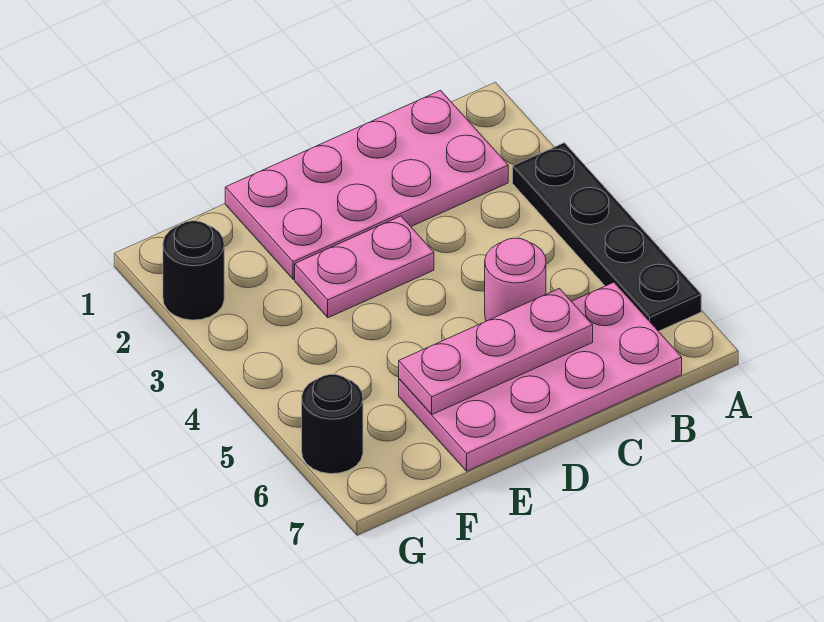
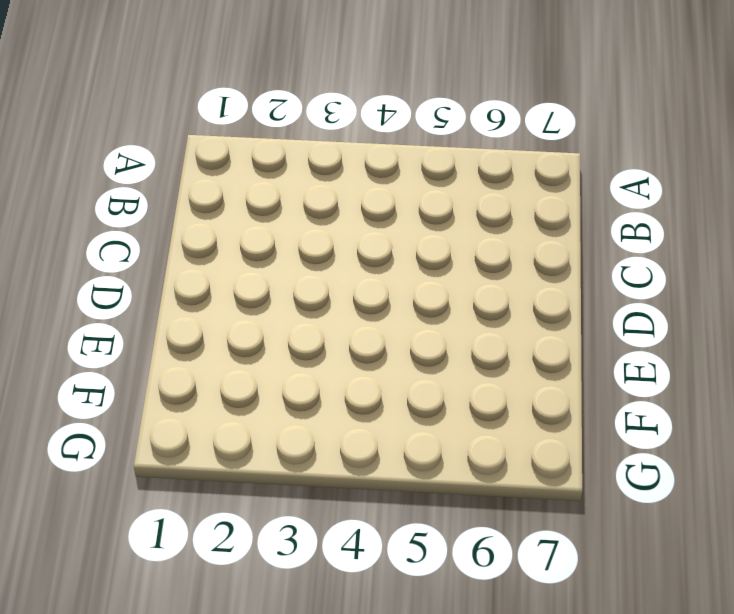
none -> black plate A3:A6 level 1
none -> pink plate B1:E2 level 1

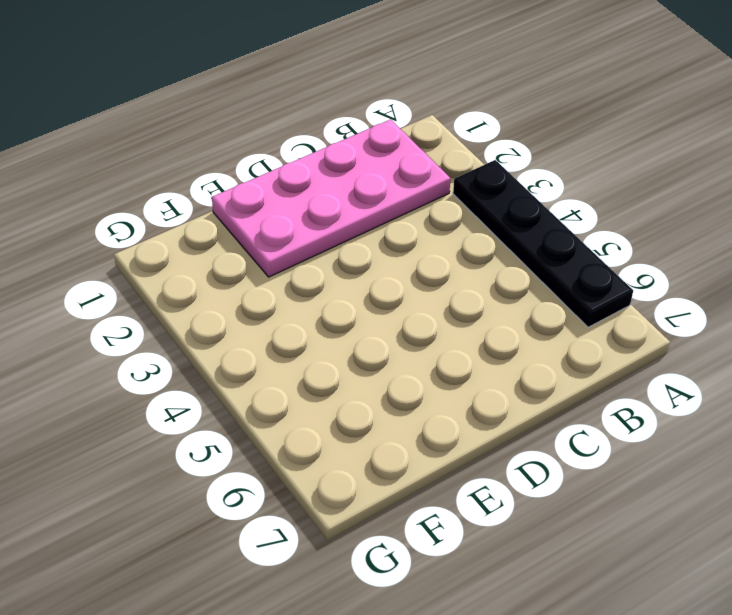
none -> pink plate B6:E7 level 1
none -> pink round brick C5 level 1

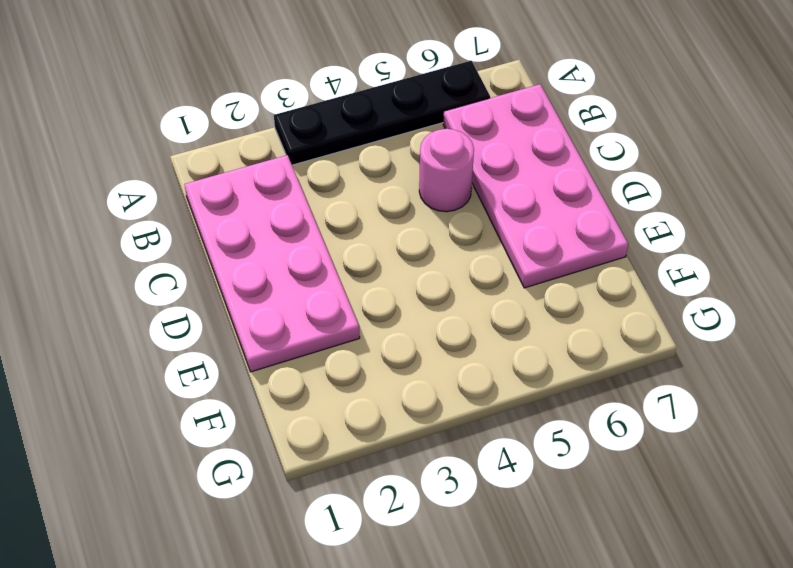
none -> pink plate D3:E3 level 1
none -> black round brick G2 level 1

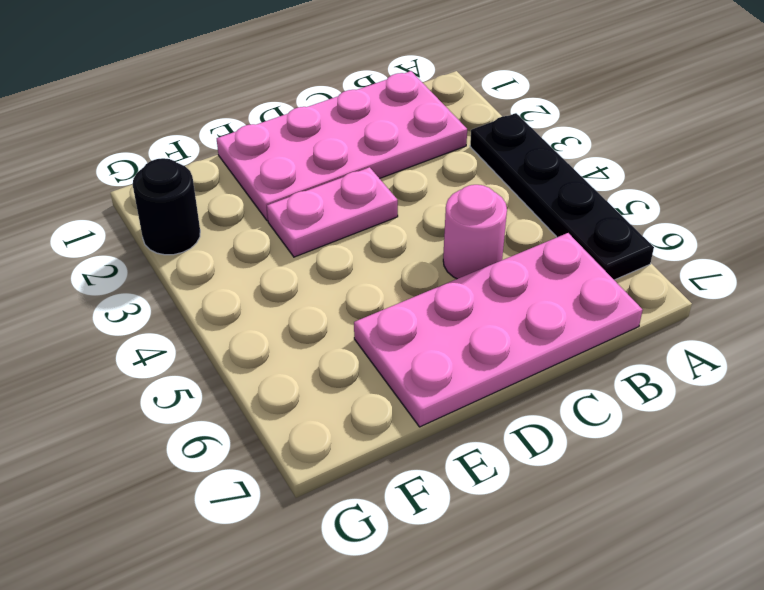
none -> black round brick G6 level 1
none -> pink plate C6:E6 level 2

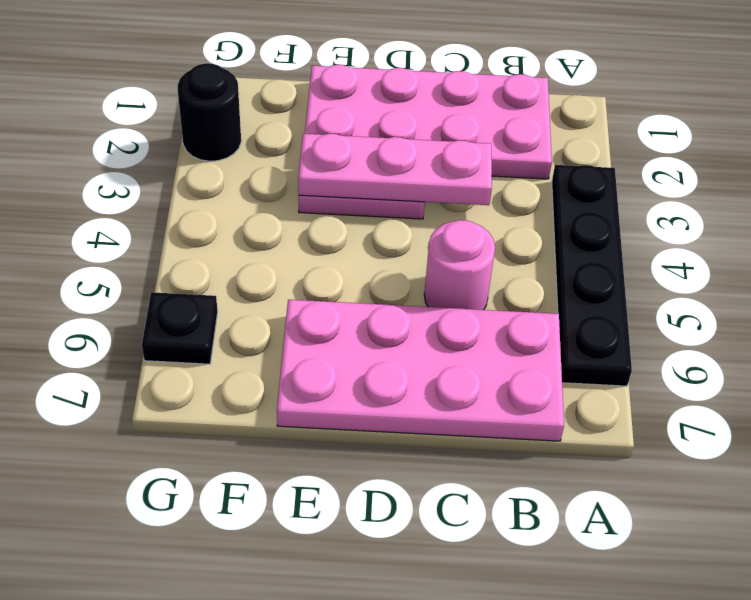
pink plate C3:E3 level 2 -> pink plate C6:E6 level 2
black plate G6 level 1 -> black round brick G6 level 1

